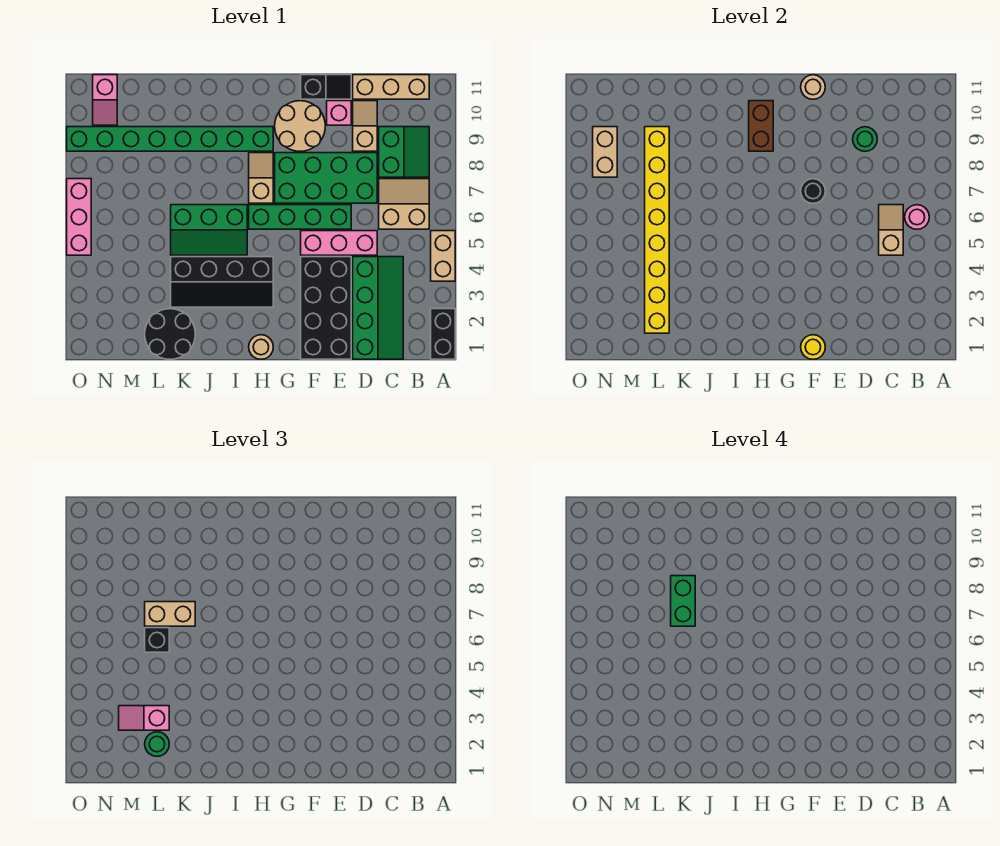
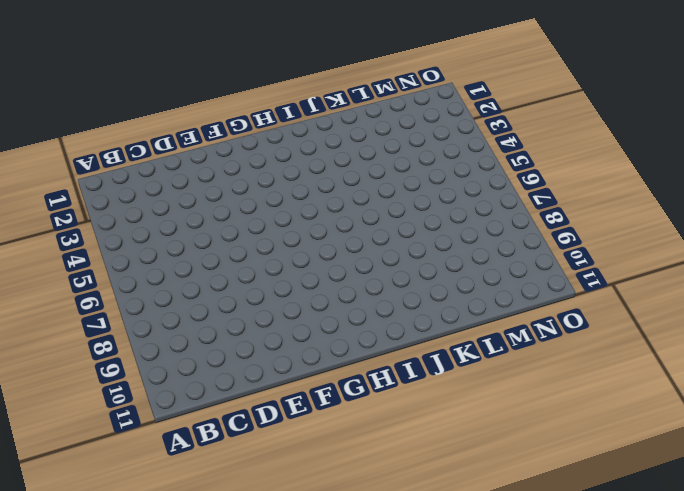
none -> black brick A1:A2 level 1
none -> tan brick A4:A5 level 1
none -> tan slope B6:C7 level 1 top 6
none -> green slope B8:C9 level 1 top C

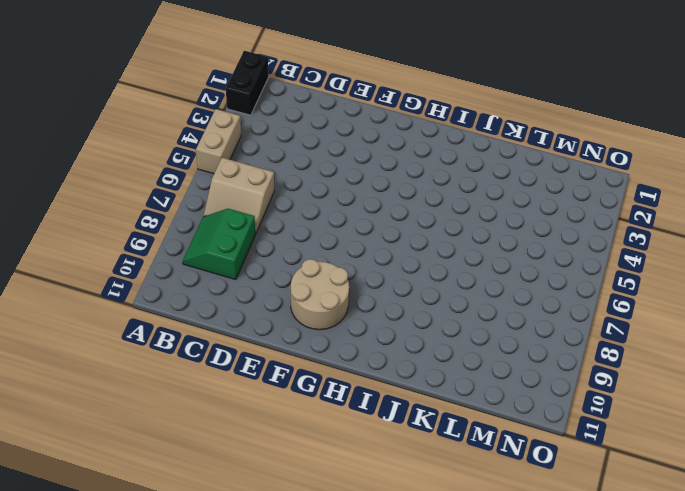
none -> tan brick B11:D11 level 1
none -> green slope C1:D4 level 1 top D
none -> pink brick D5:F5 level 1
none -> green brick D7:G8 level 1

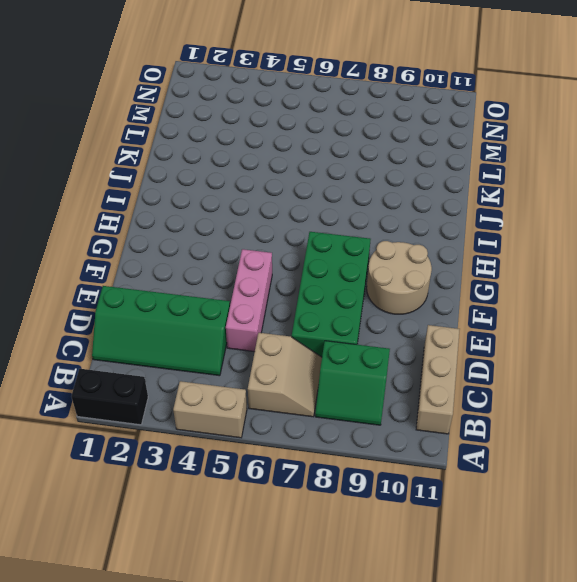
none -> tan slope D9:D10 level 1 top 9
none -> black brick E1:F4 level 1
none -> green brick E6:H6 level 1
none -> pink brick E10 level 1

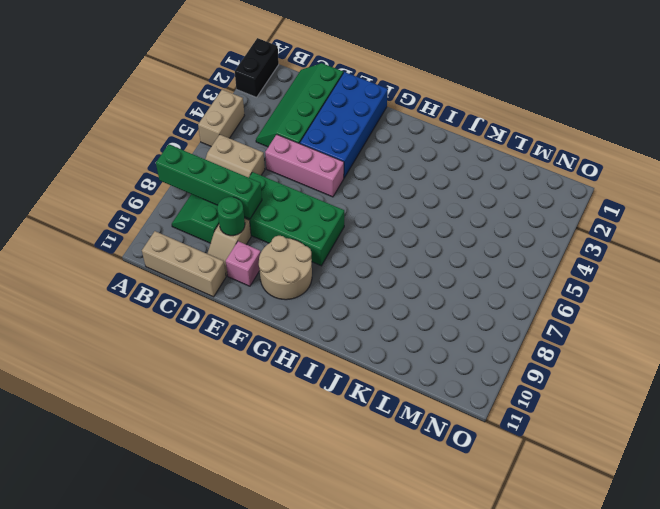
green brick A8:D8 level 2 -> green brick E6:H6 level 1
blue brick E1:F4 level 1 -> black brick E1:F4 level 1
none -> black slope E11:F11 level 1 top F
none -> tan round brick H1 level 1
none -> black slope H3:K4 level 1 top 4
none -> tan slope H7:H8 level 1 top 7

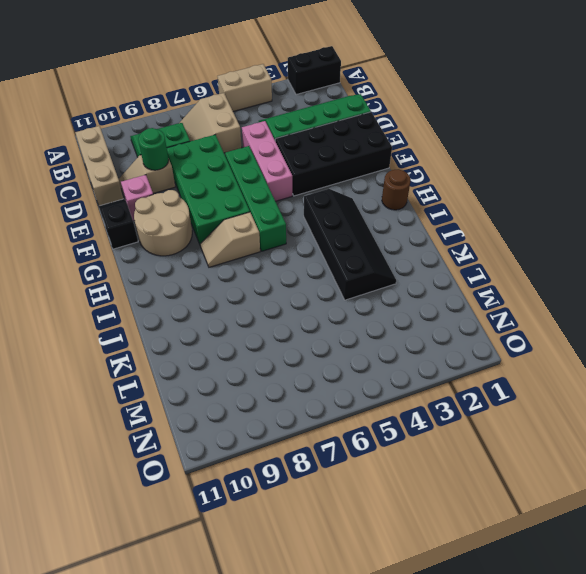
brown round brick H1 level 1 -> tan round brick H1 level 1
none -> green brick H9:O9 level 1
none -> green slope I5:K6 level 1 top 6
none -> black round brick K1:L2 level 1
none -> pink slope N10:N11 level 1 top 11

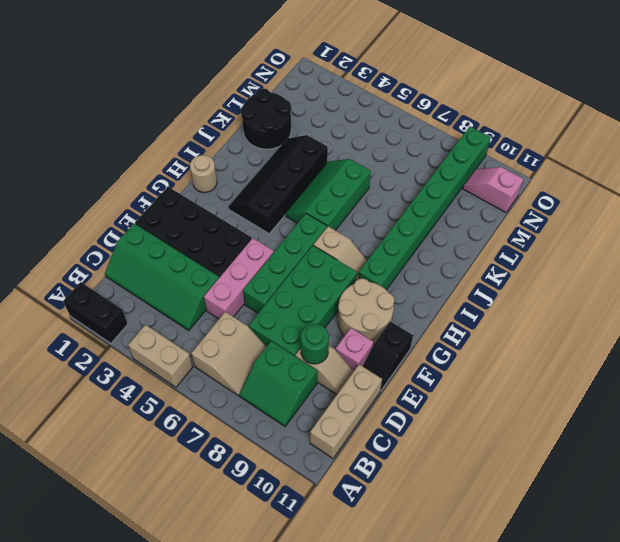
none -> pink brick O5:O7 level 1
none -> pink round brick B6 level 2
none -> tan slope C5:C6 level 2 top 5
none -> yellow round brick F1 level 2

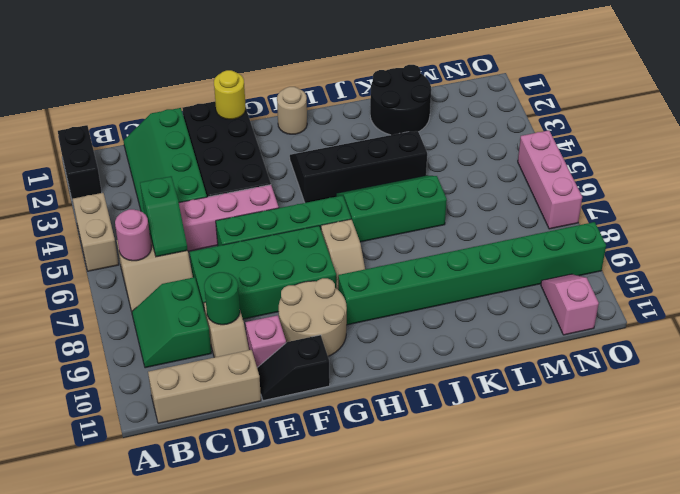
green slope C5:C6 level 2 top 5 -> tan slope C5:C6 level 2 top 5
none -> black round brick F7 level 2
none -> tan round brick F11 level 2
none -> brown brick H9:H10 level 2
none -> yellow brick L2:L9 level 2

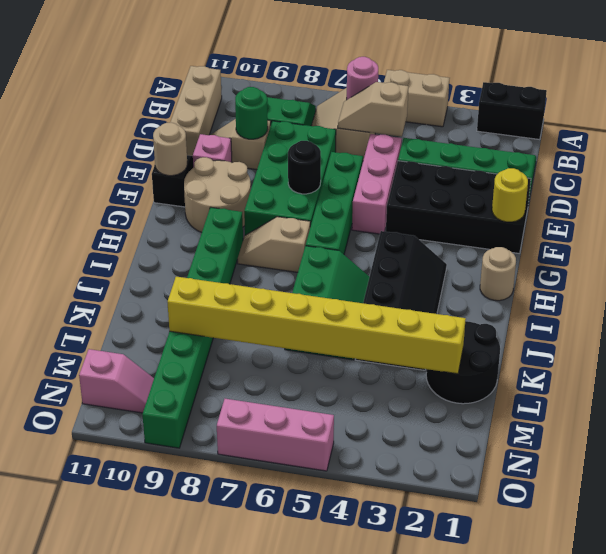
none -> brown brick H9:H10 level 2
none -> tan brick N8:N9 level 2
none -> tan brick K7:L7 level 3
none -> green round brick L2 level 3

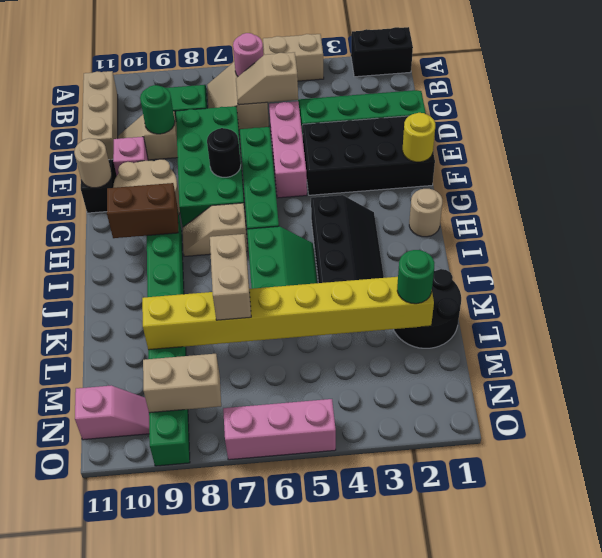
none -> pink slope L3:M3 level 3 top L
none -> black brick L6 level 3
none -> green brick K7:K8 level 4

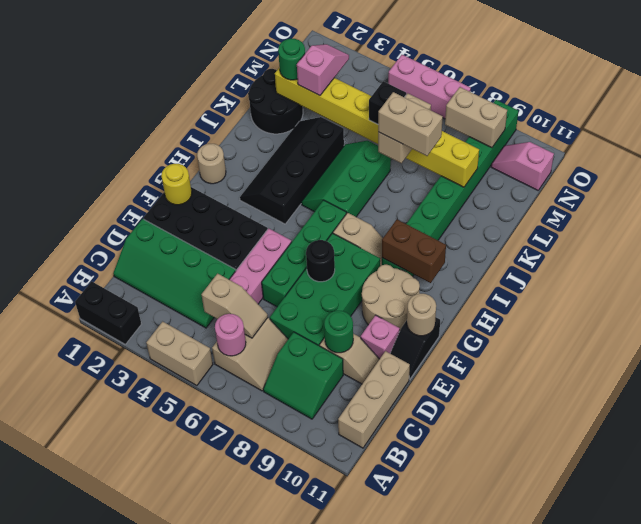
tan brick K7:K8 level 4 -> green brick K7:K8 level 4

